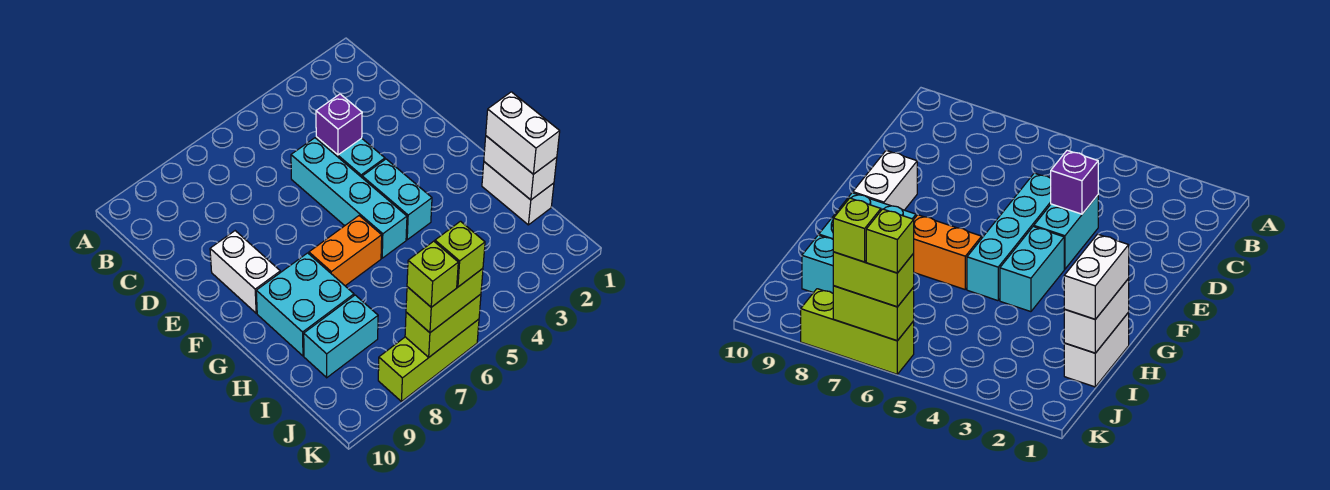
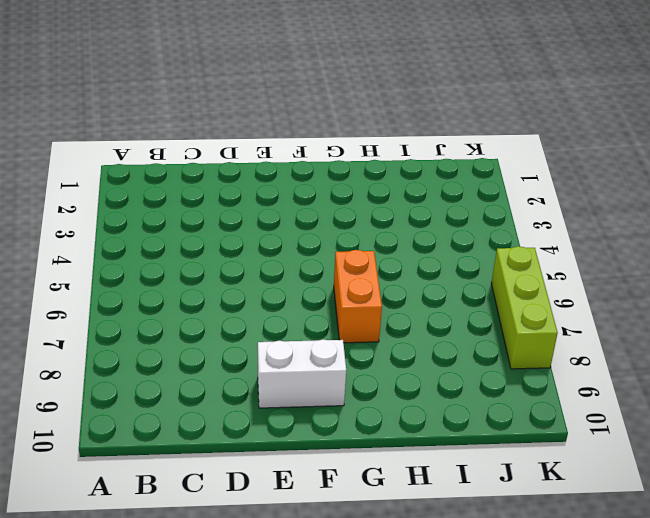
none -> cyan brick D4:E4 level 1
none -> cyan brick D5:G5 level 1
none -> cyan brick F4:G4 level 1

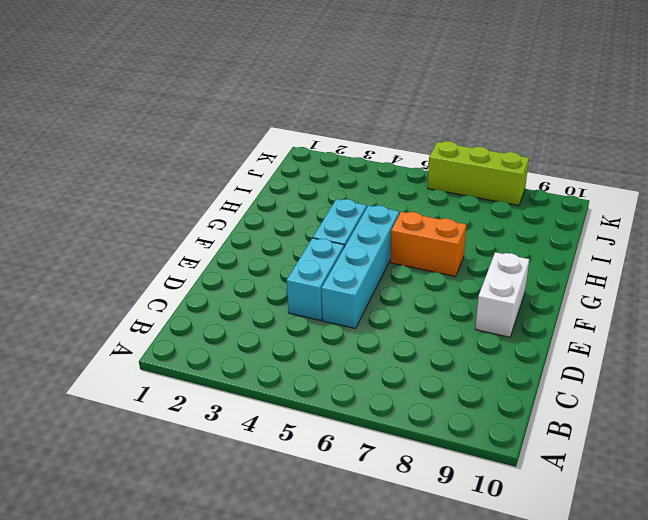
none -> cyan brick G8:H9 level 1
none -> white brick H1:I1 level 1
none -> cyan brick I8:I9 level 1

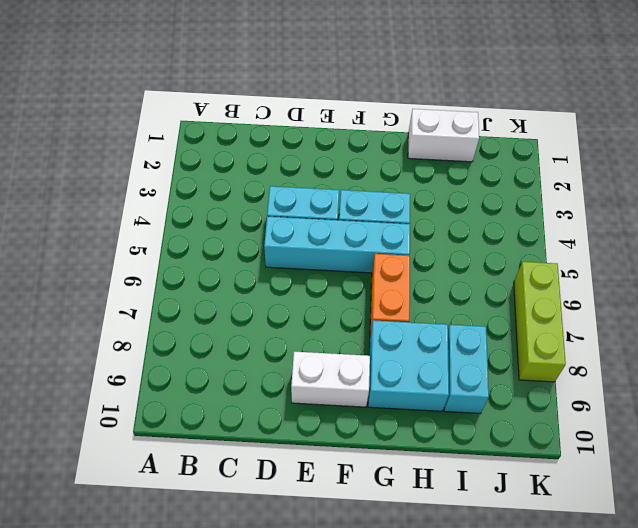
none -> purple brick D4 level 2
none -> white brick H1:I1 level 2
none -> lime brick K6:K7 level 2

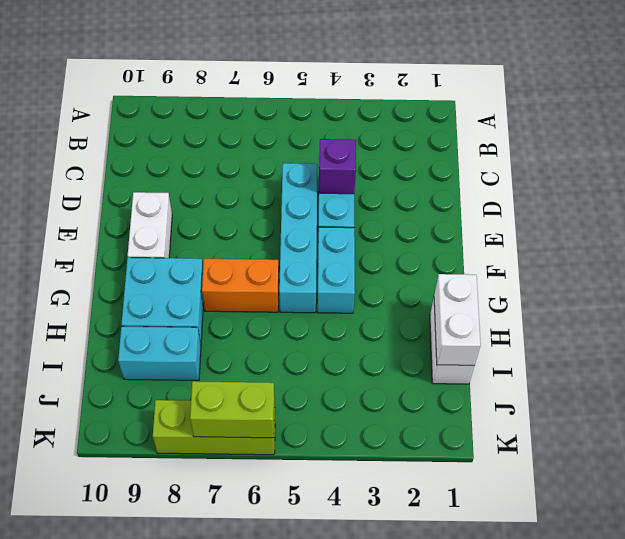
none -> white brick H1:I1 level 3
none -> lime brick K6:K7 level 3
none -> lime brick K6 level 4

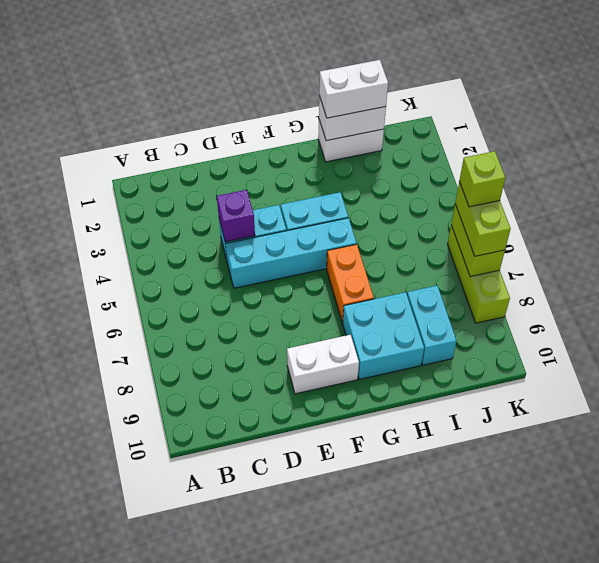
none -> lime brick K7 level 4

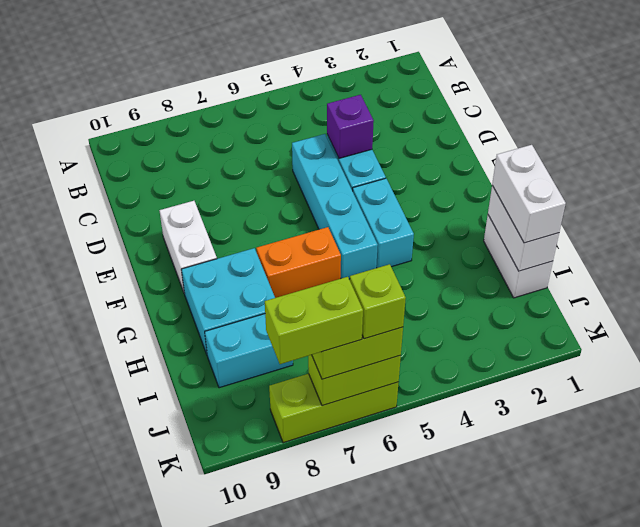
lime brick K7:K8 level 4 -> lime brick K7 level 4

